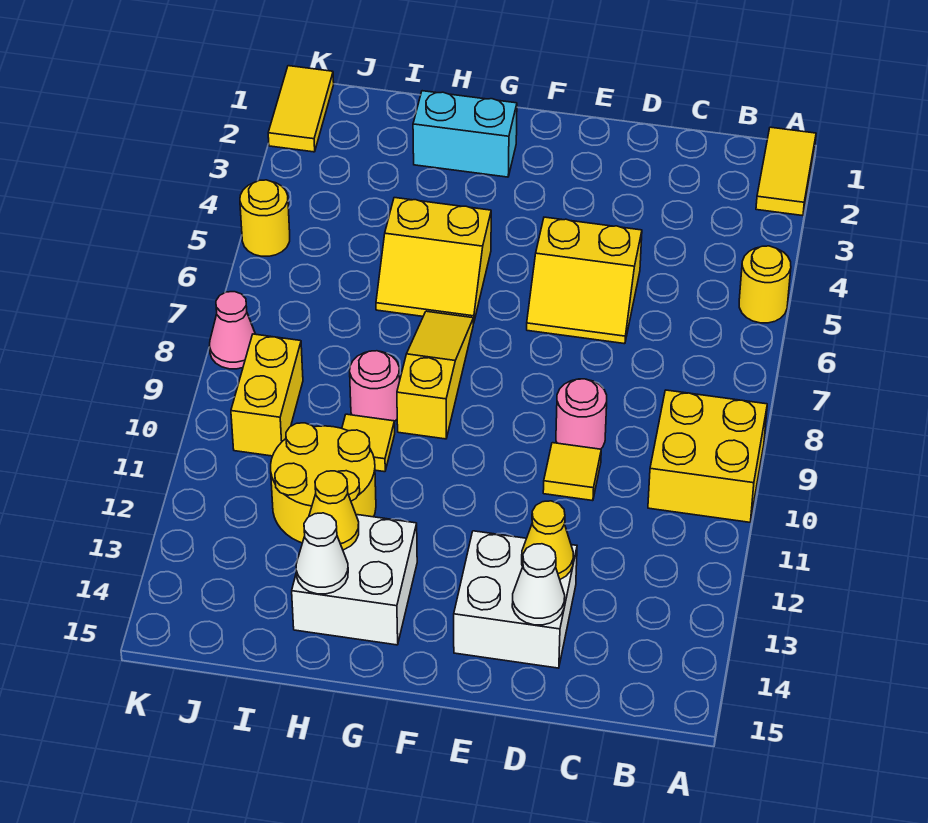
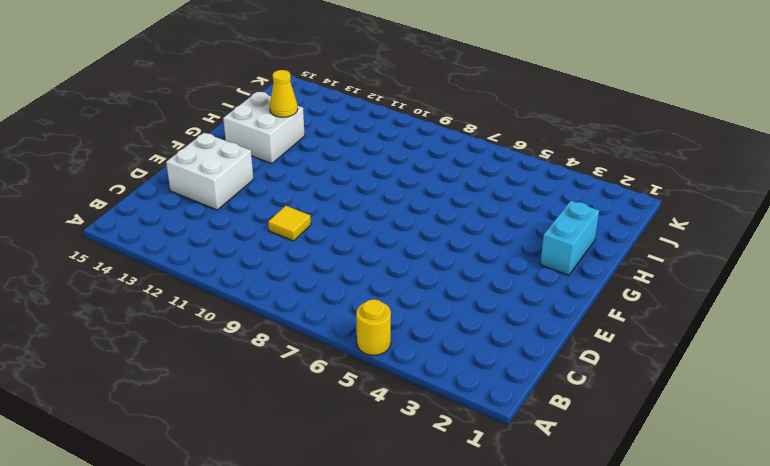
none -> yellow tile A1:A2 level 1
none -> yellow brick A9:B10 level 1
none -> yellow slope D5:E6 level 1 top 5

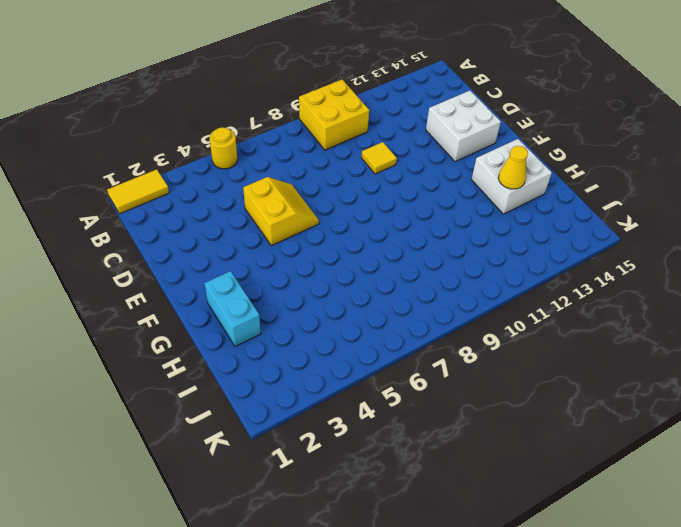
none -> pink round brick D9 level 1
none -> yellow slope G5:H6 level 1 top 5
none -> yellow slope G7:G9 level 1 top 9

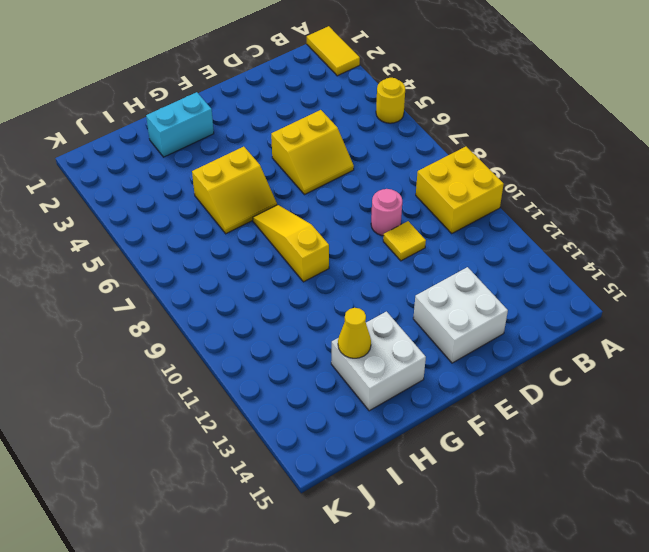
none -> pink round brick H9 level 1
none -> yellow tile H10 level 1
none -> yellow round brick H11:I12 level 1

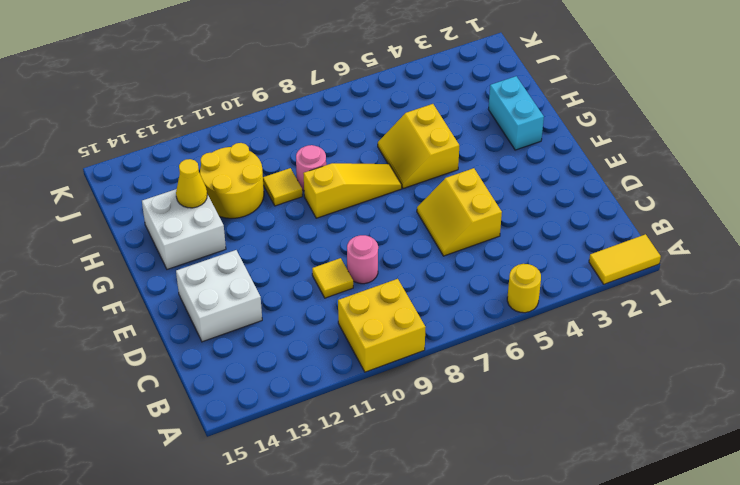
none -> yellow brick J9:J10 level 1
none -> yellow tile K1:K2 level 1
none -> yellow round brick K5 level 1

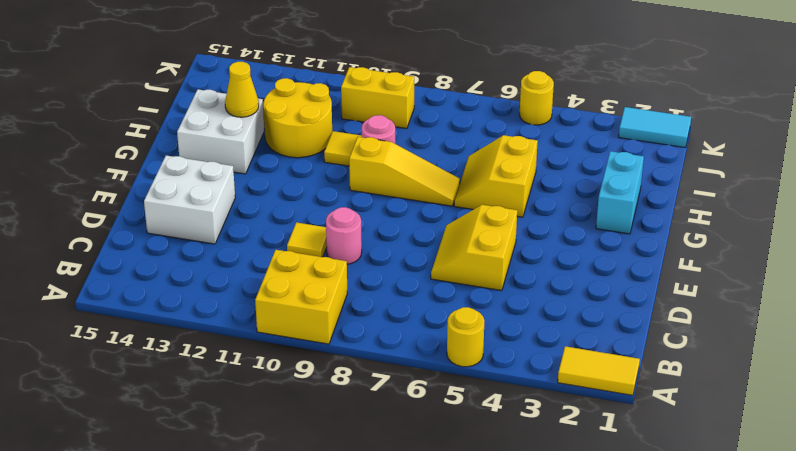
cyan tile K1:K2 level 1 -> yellow tile K1:K2 level 1
none -> pink cone K8 level 1
none -> yellow cone D13 level 2
none -> white cone D14 level 2

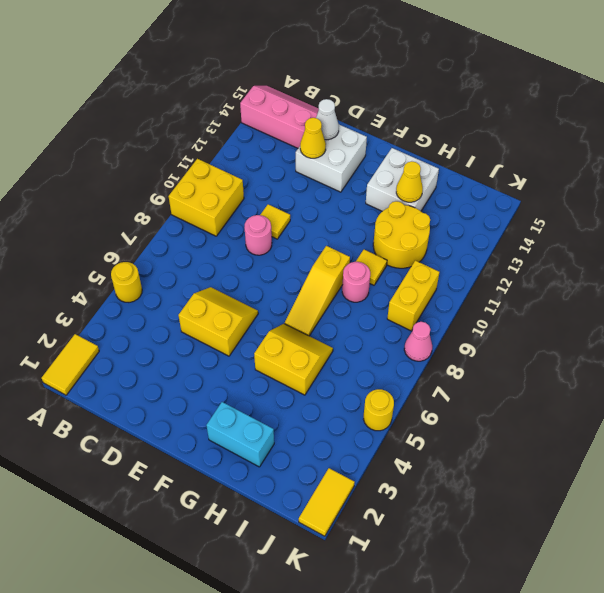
pink slope A14:C15 level 1 top 14 -> none
none -> white cone H14 level 2

